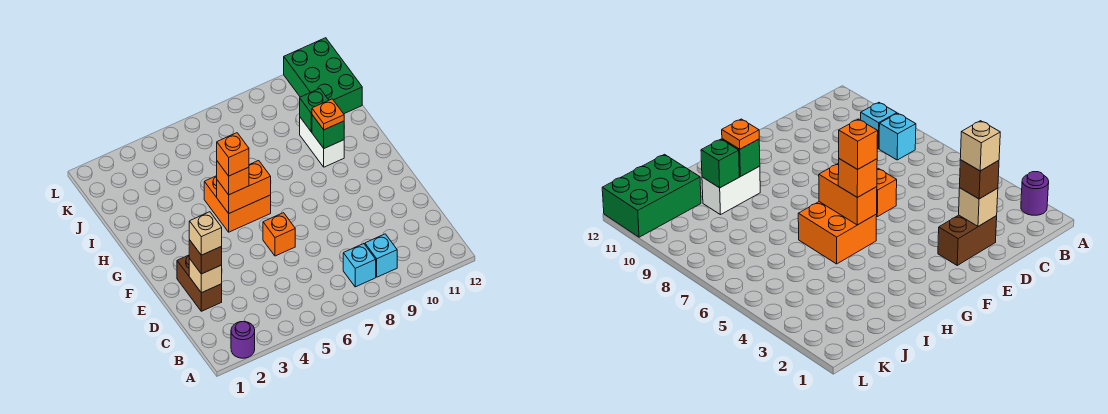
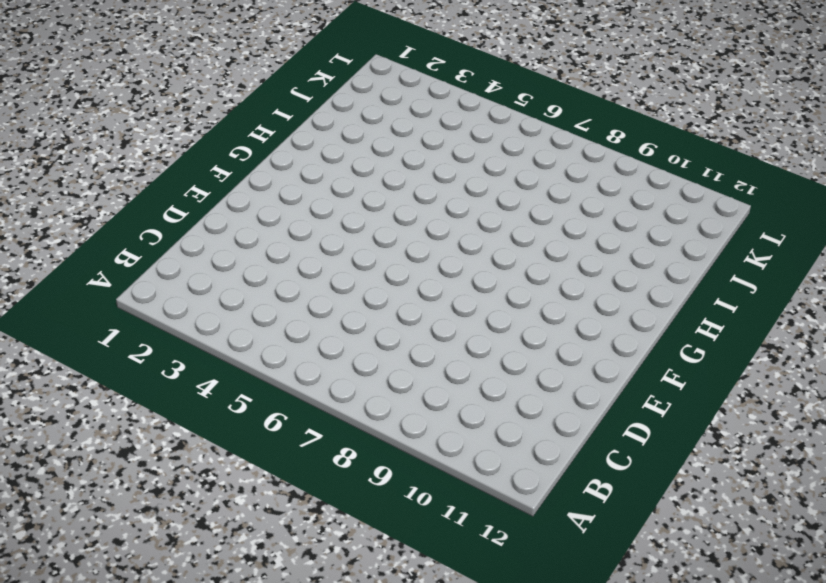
none -> purple round brick A2 level 1
none -> cyan brick B8 level 1
none -> cyan brick B9 level 1

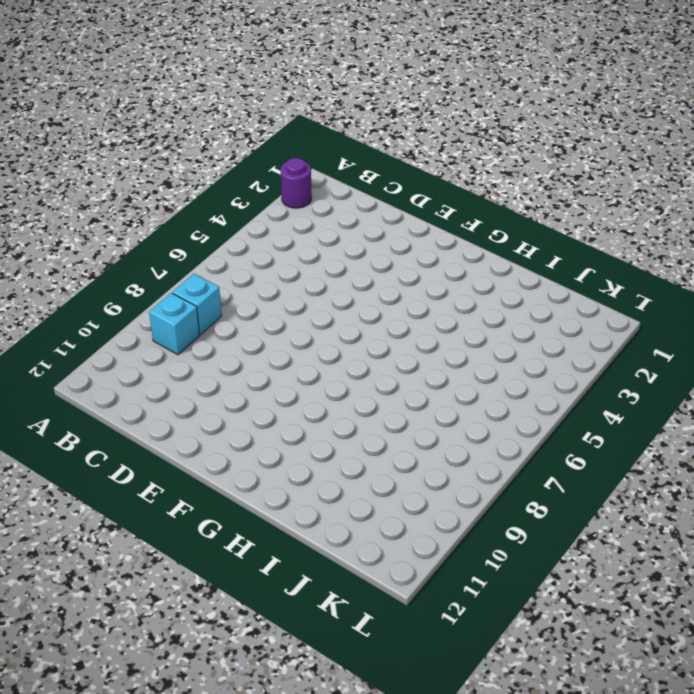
none -> brown brick D2:E2 level 1
none -> orange brick E6 level 1
none -> orange brick G5:H6 level 1

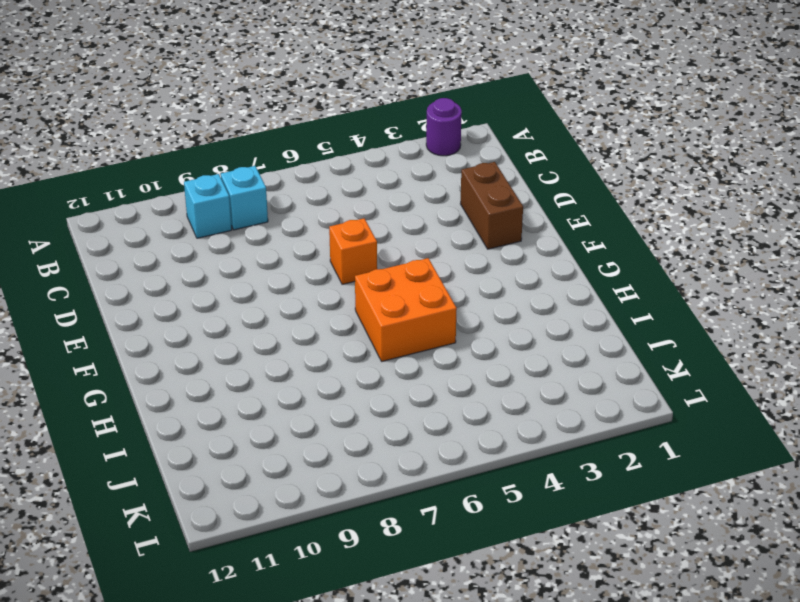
none -> white brick H10:I10 level 1
none -> green brick J11:L12 level 1
none -> tan brick D2 level 2

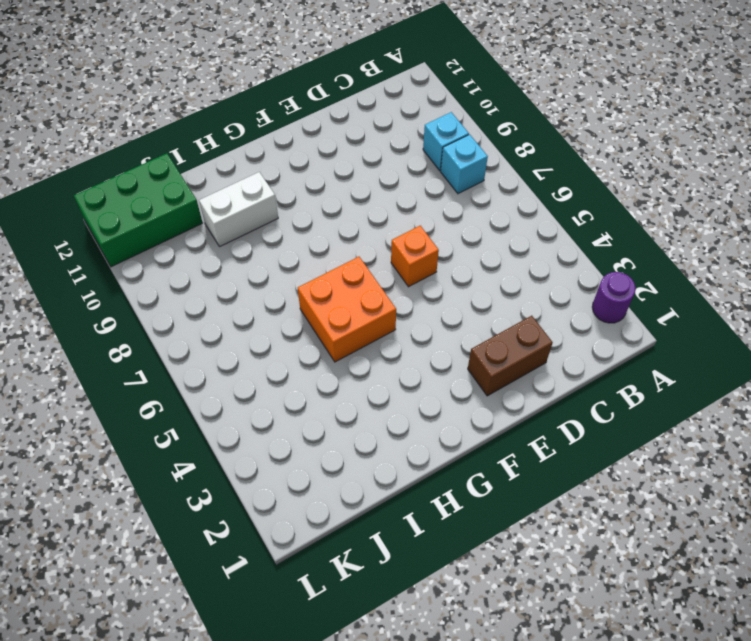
none -> tan brick D2 level 2
none -> orange brick G5:G6 level 2
none -> green brick H10 level 2

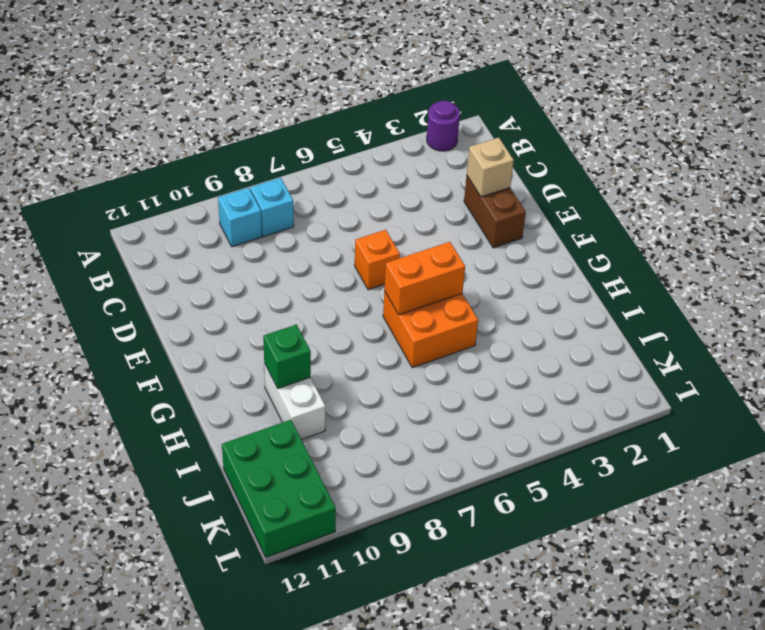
none -> green brick I10 level 2
none -> brown brick D2 level 3
none -> orange brick G5 level 3

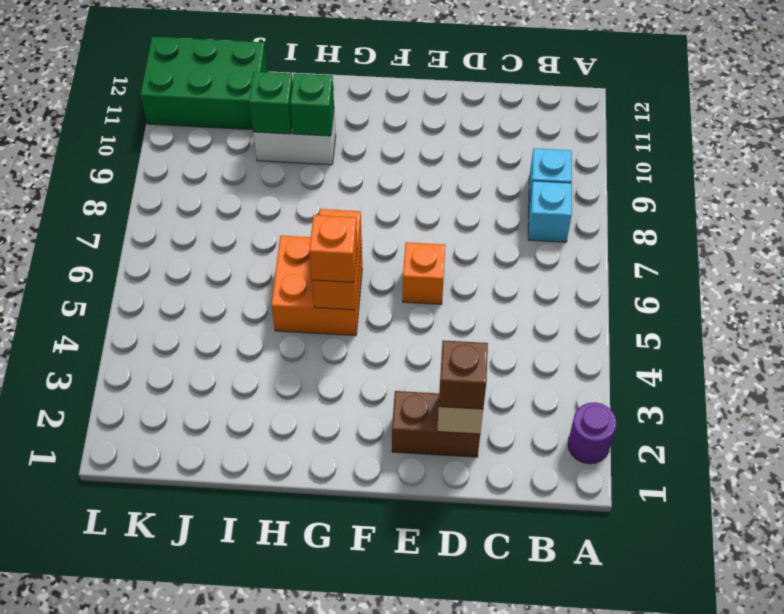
none -> orange plate H10 level 3
none -> tan brick D2 level 4
none -> orange brick G5 level 4

